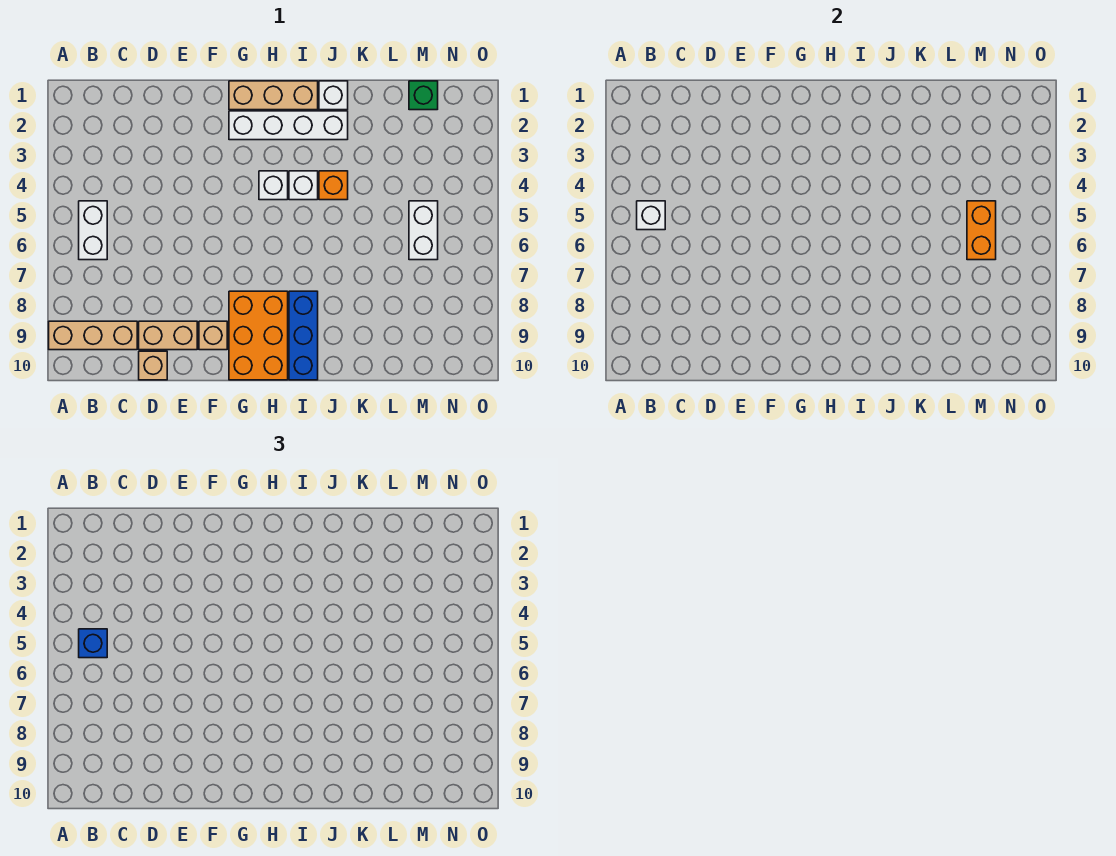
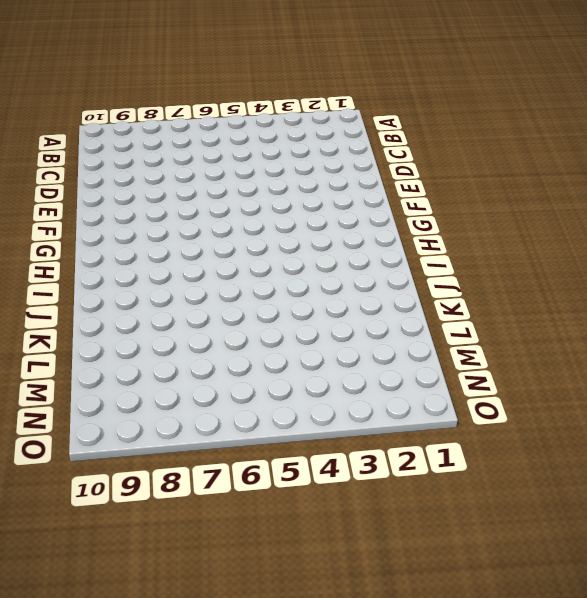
none -> tan brick A9:C9 level 1
none -> white brick B5:B6 level 1
none -> tan brick D9:E9 level 1

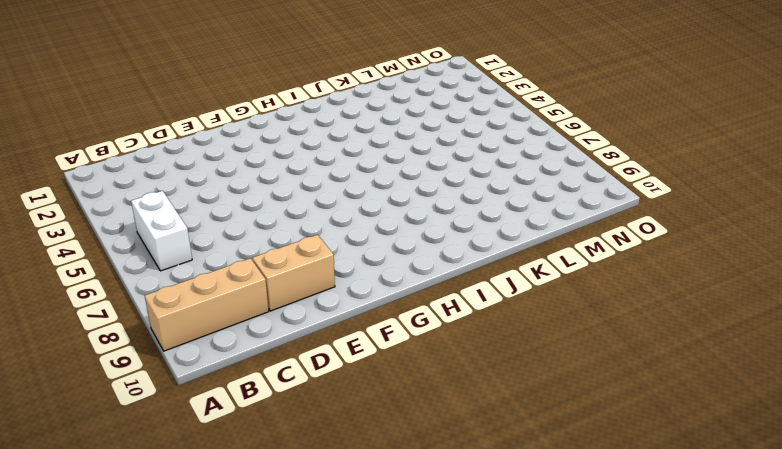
none -> tan brick D10 level 1
none -> tan brick F9 level 1
none -> tan brick G1:I1 level 1

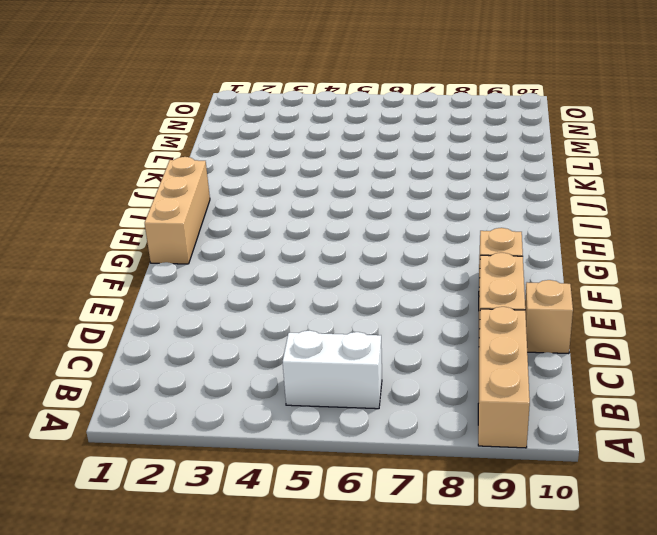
none -> white brick G2:J2 level 1
none -> orange brick G8:H10 level 1
none -> white brick H4 level 1

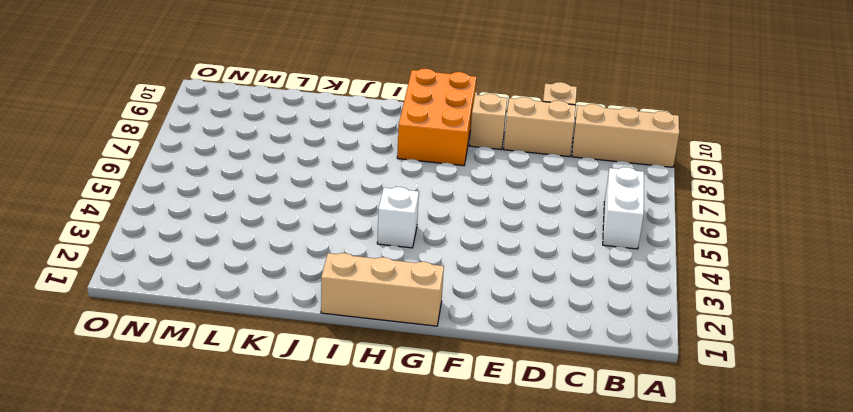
none -> white brick G2:J2 level 1
none -> white brick I4 level 1
none -> blue brick I8:I10 level 1

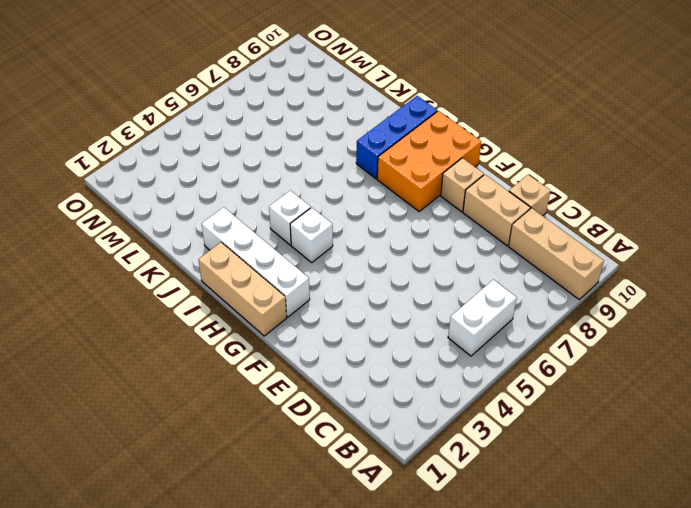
none -> white brick J1 level 1
none -> orange brick J4 level 1
none -> green brick M1 level 1

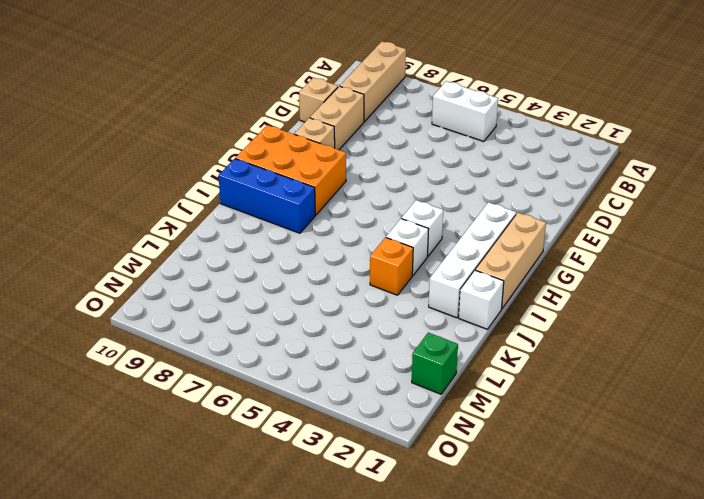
none -> white brick M5:M6 level 1
none -> white brick B5 level 2
none -> orange brick M5:M6 level 2

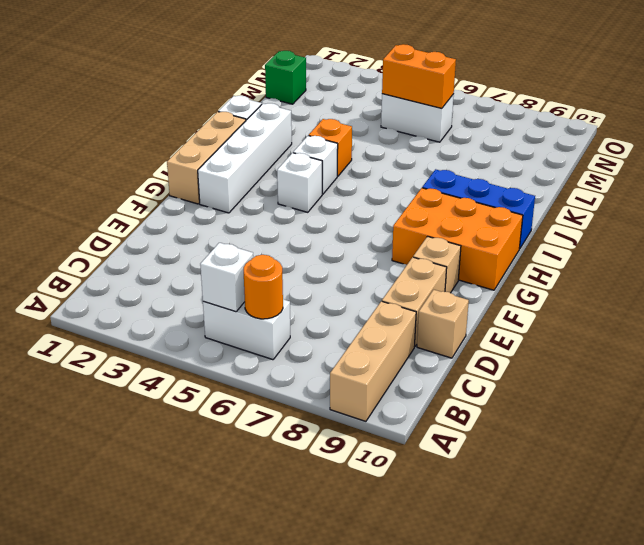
orange round brick B6 level 2 -> none
none -> blue brick B5 level 3

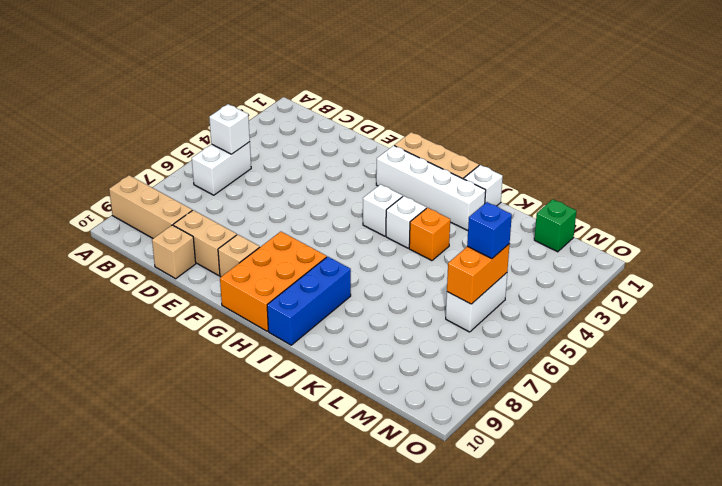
blue brick M5 level 3 -> blue brick B5 level 3

